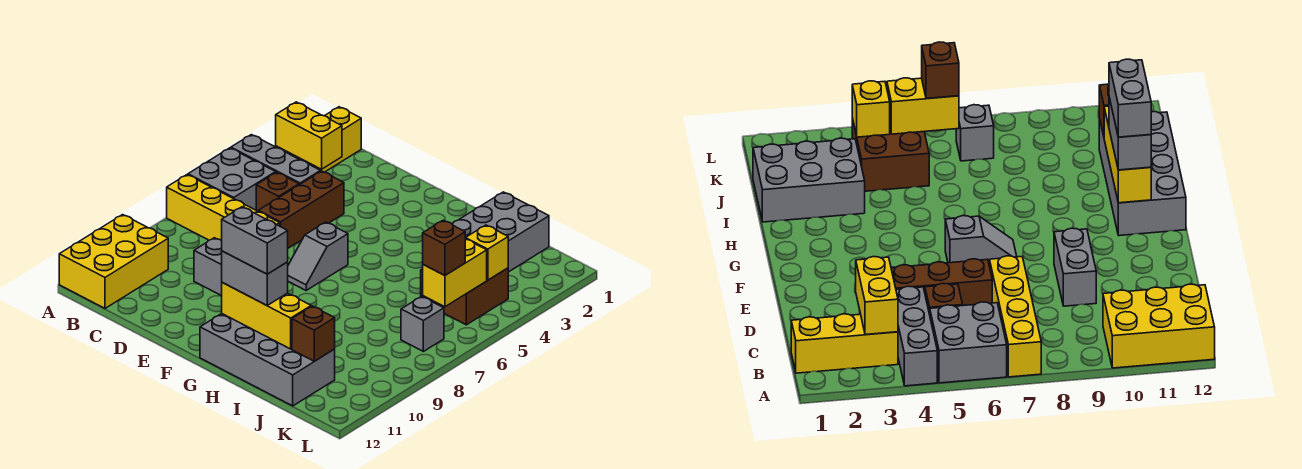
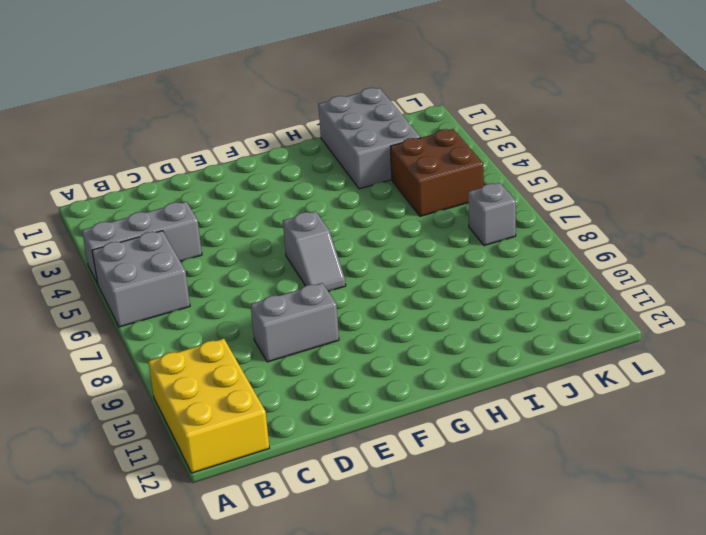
none -> yellow brick A7:D7 level 1
none -> yellow brick B1:B3 level 1
none -> brown brick C5 level 1

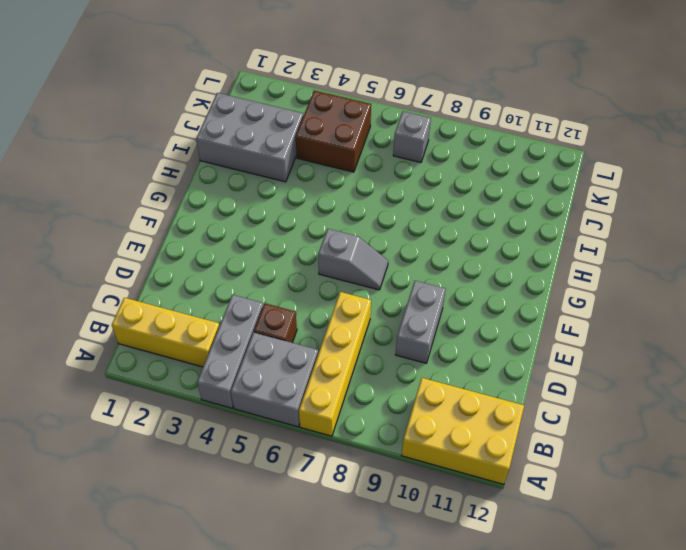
none -> brown brick D4:D6 level 1
none -> grey brick G11:J12 level 1
none -> yellow brick B3:C3 level 2

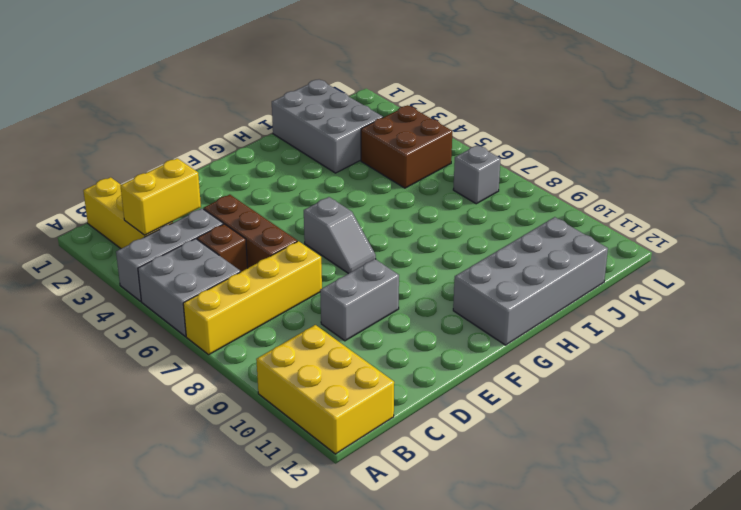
none -> yellow brick G11:I11 level 2
none -> brown brick J11 level 2
none -> yellow brick K4 level 2

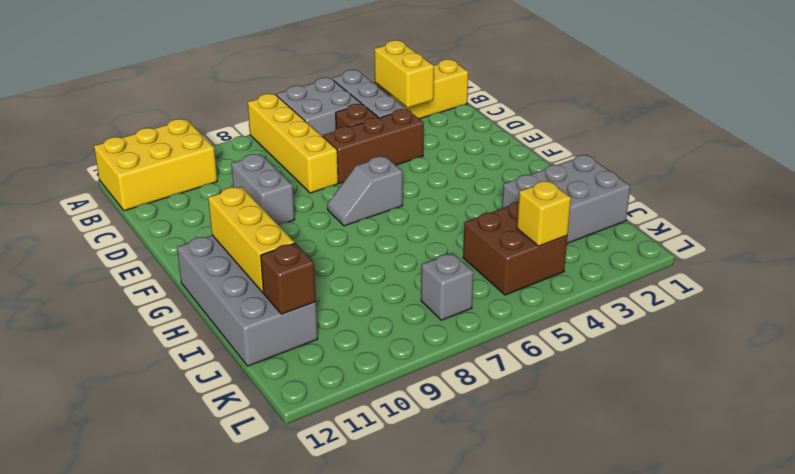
none -> yellow brick K5:K6 level 2
none -> grey brick G11:H11 level 3
none -> brown brick K6 level 3

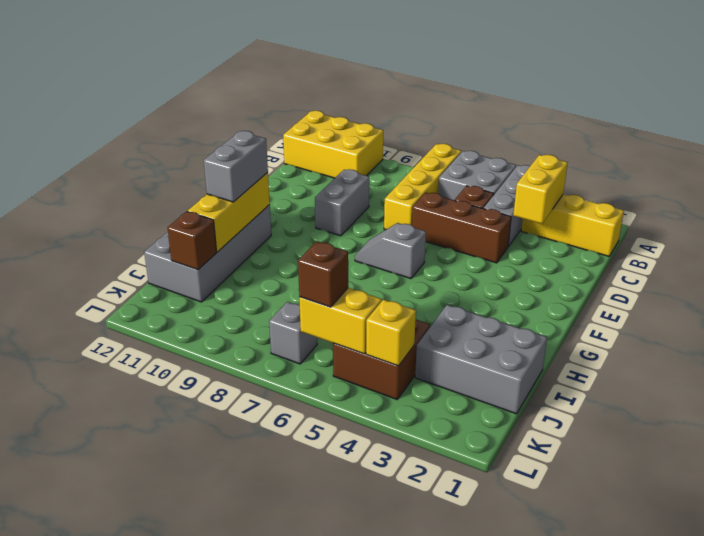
none -> grey brick G11:H11 level 4

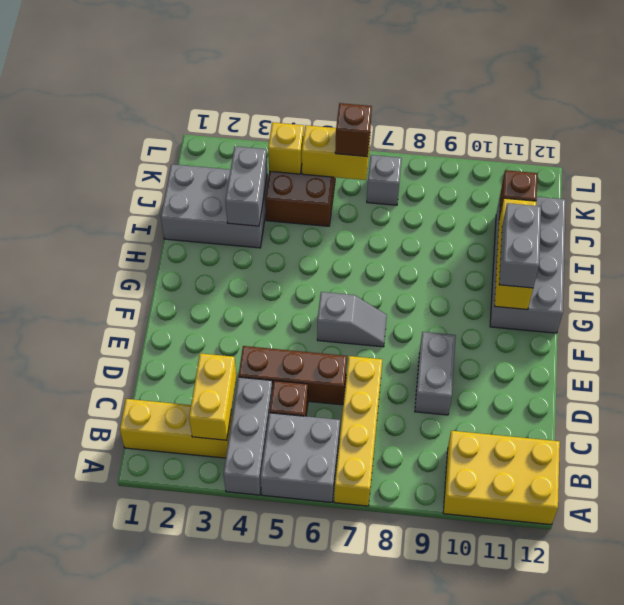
grey brick I3:J3 level 2 -> grey brick G11:H11 level 4

